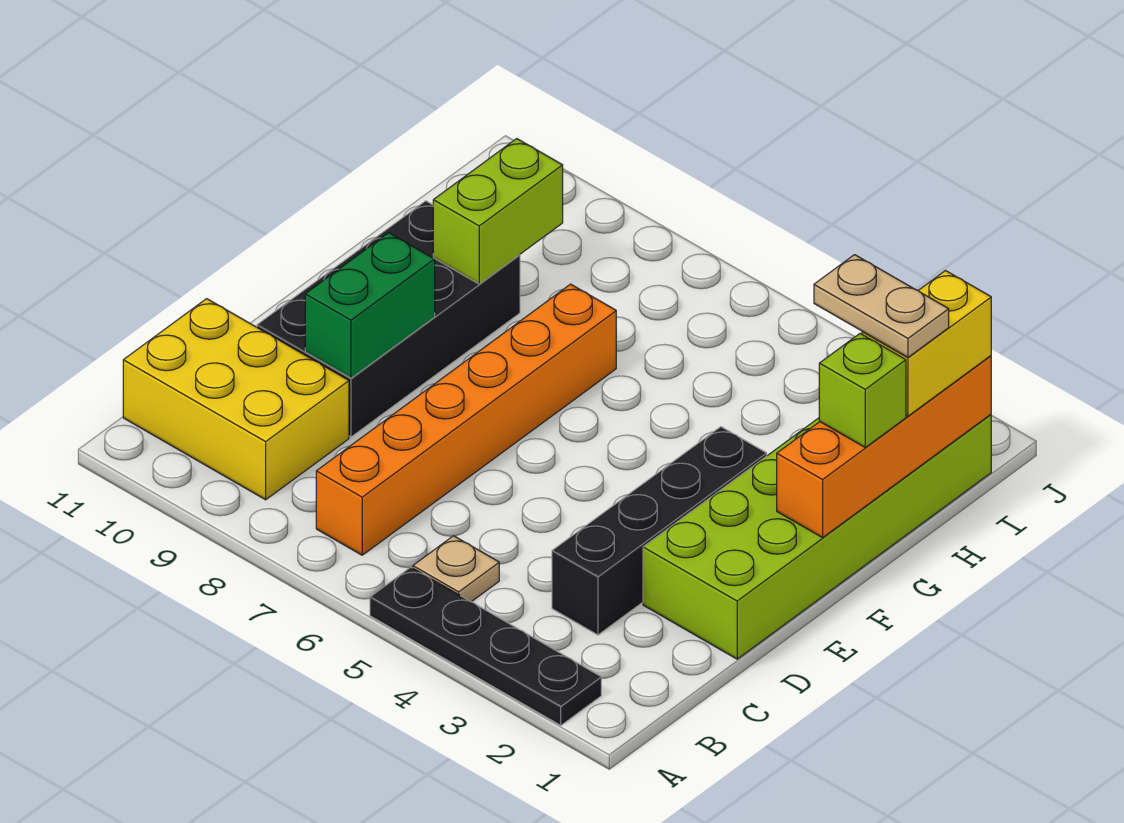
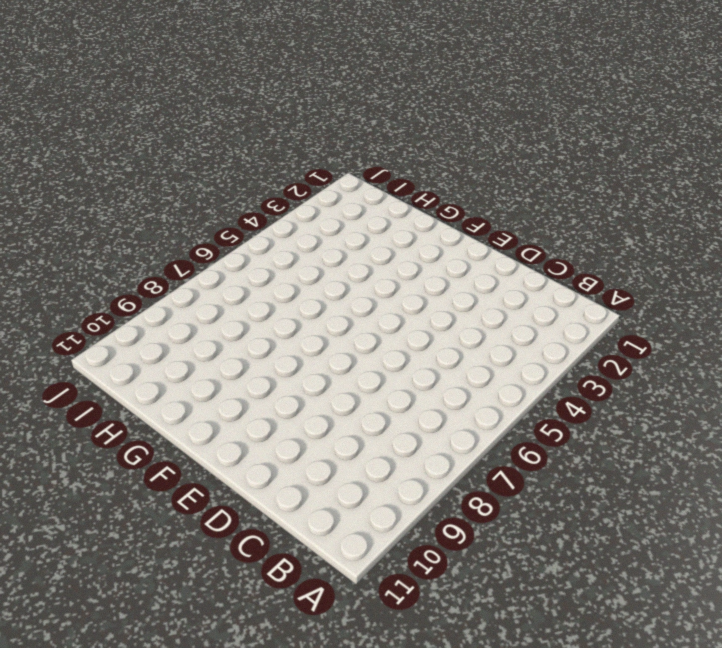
none -> black plate A2:A5 level 1
none -> tan plate B5 level 1
none -> orange brick B7:G7 level 1

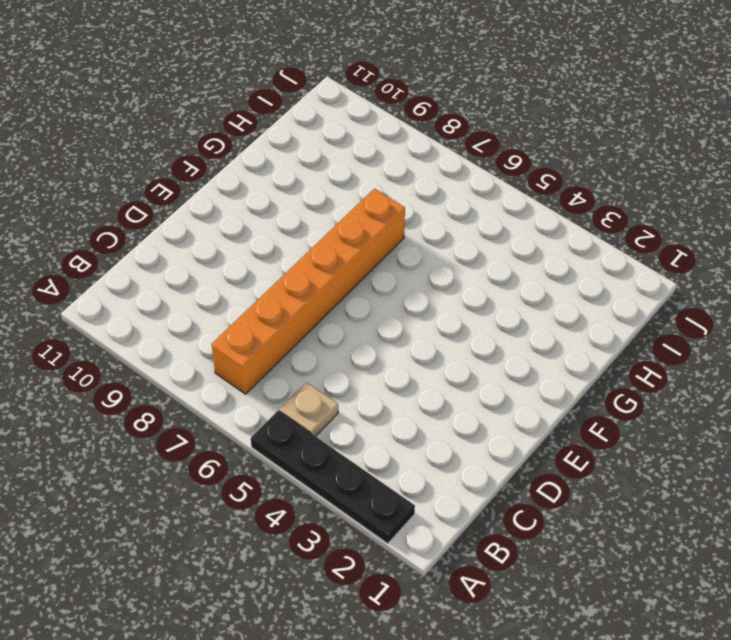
none -> yellow brick B9:C11 level 1
none -> black brick C3:F3 level 1
none -> lime brick D1:I2 level 1

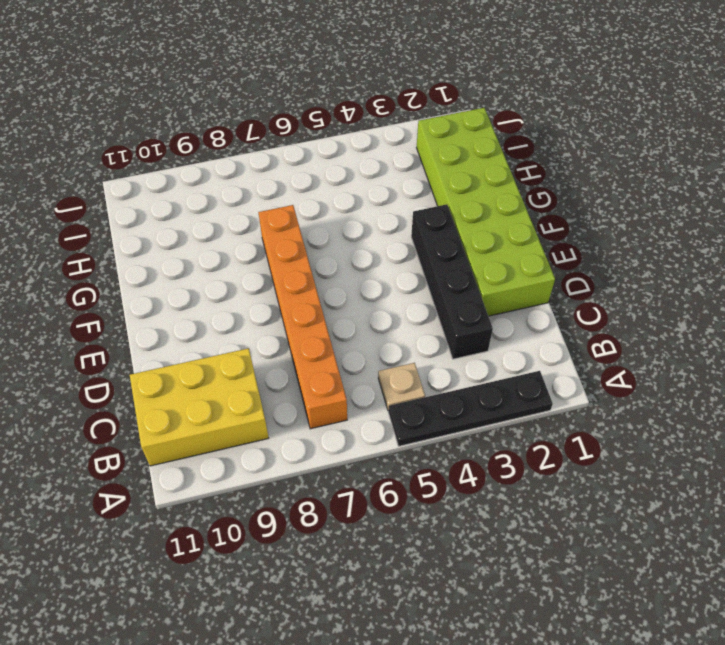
none -> black brick D9:G10 level 1
none -> green brick D9:E9 level 2
none -> orange brick F1:I1 level 2

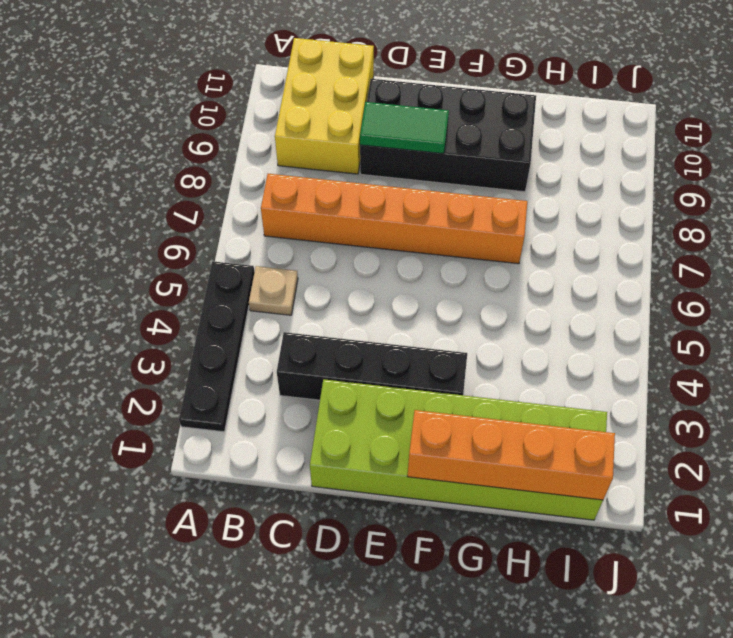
green tile D9:E9 level 2 -> green brick D9:E9 level 2
none -> lime brick G9:H9 level 2
none -> lime brick G1 level 3
none -> yellow brick H1:I1 level 3

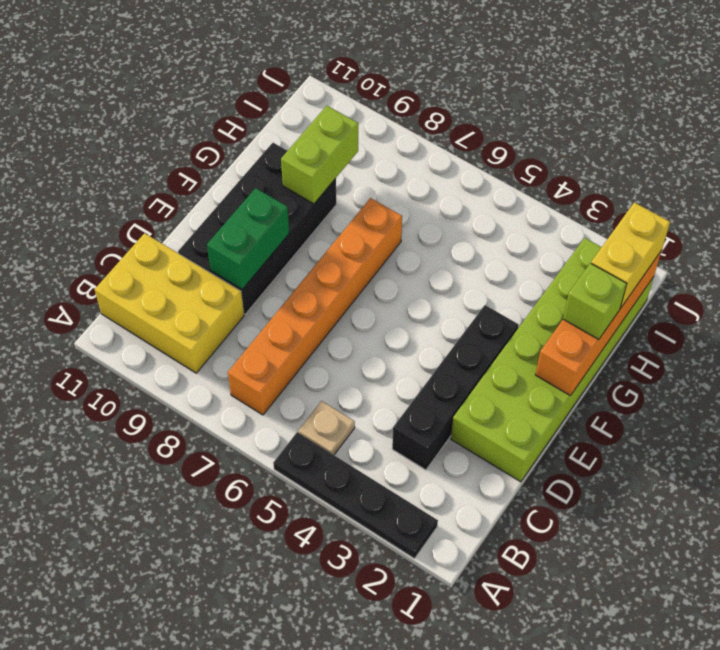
none -> tan plate H1:H2 level 4

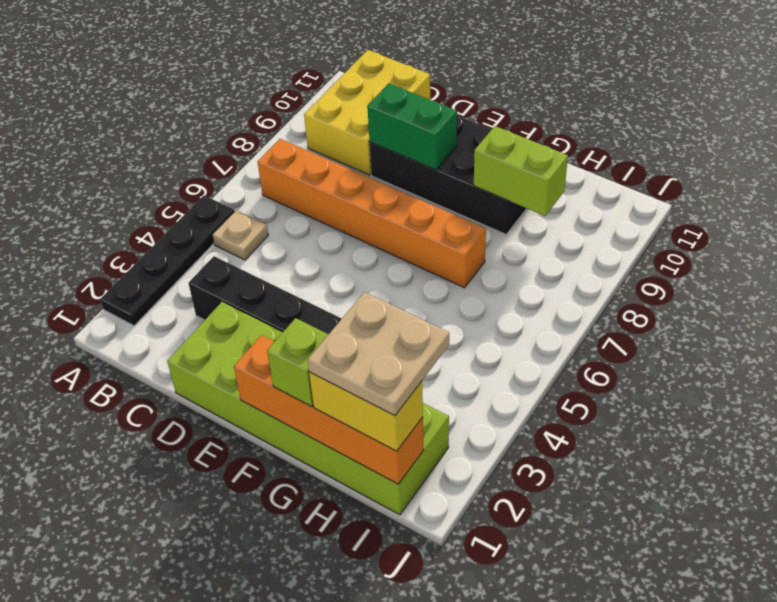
tan plate H1:I2 level 4 -> tan plate H1:H2 level 4

